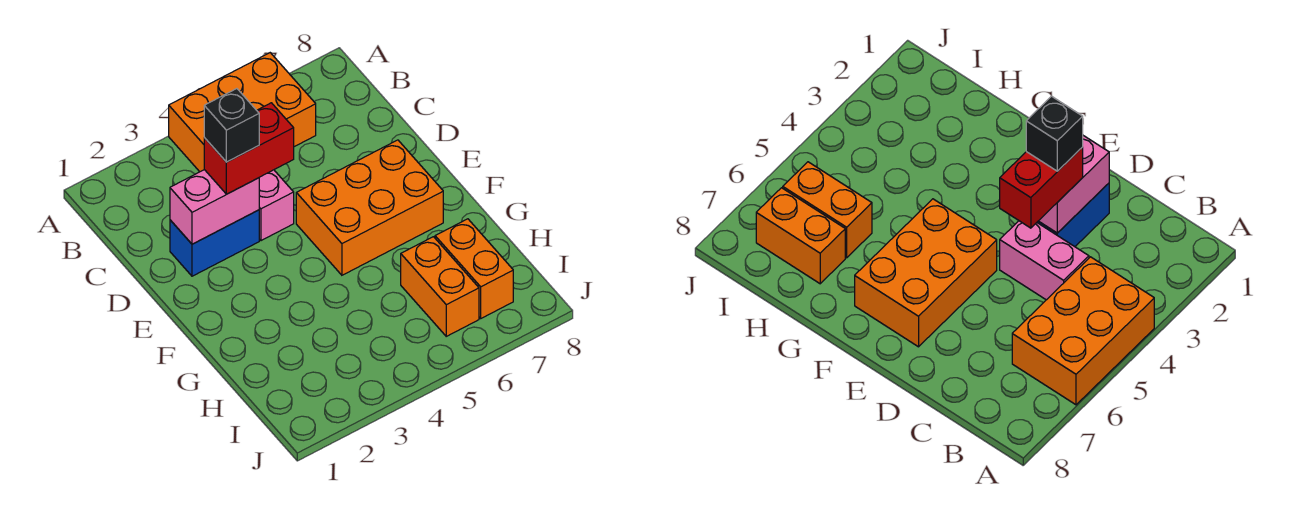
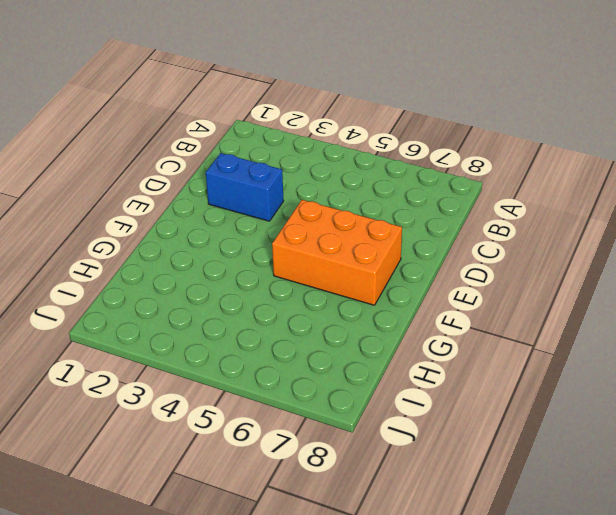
none -> orange brick A4:B6 level 1
none -> pink brick C4:D4 level 1

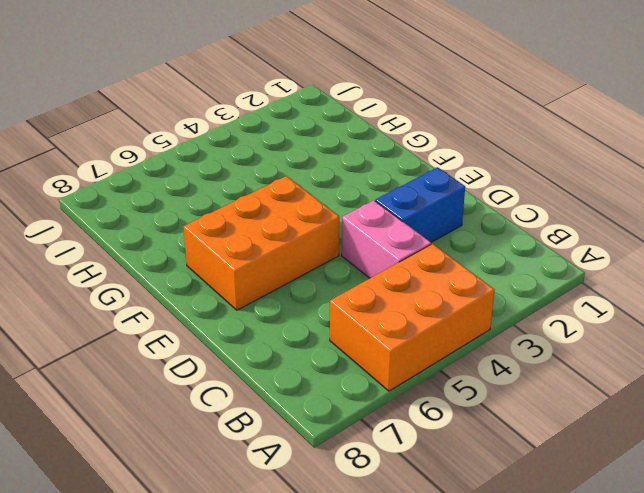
none -> orange brick H6:I6 level 1
none -> orange brick H7:I7 level 1

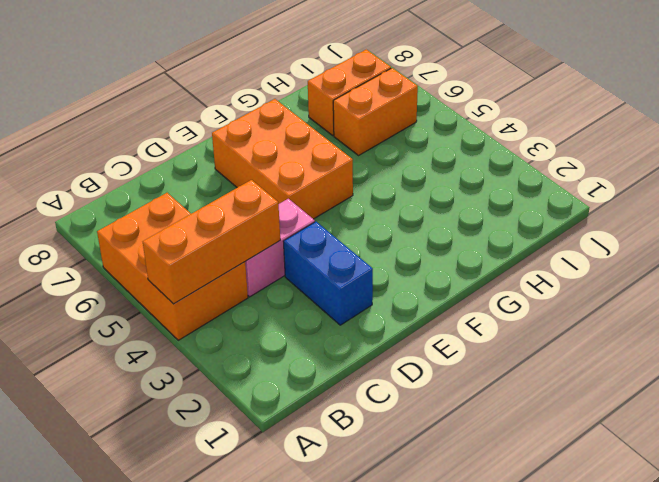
orange brick A4:C4 level 2 -> none
none -> pink brick D2:D3 level 2
none -> red brick D3:D4 level 3

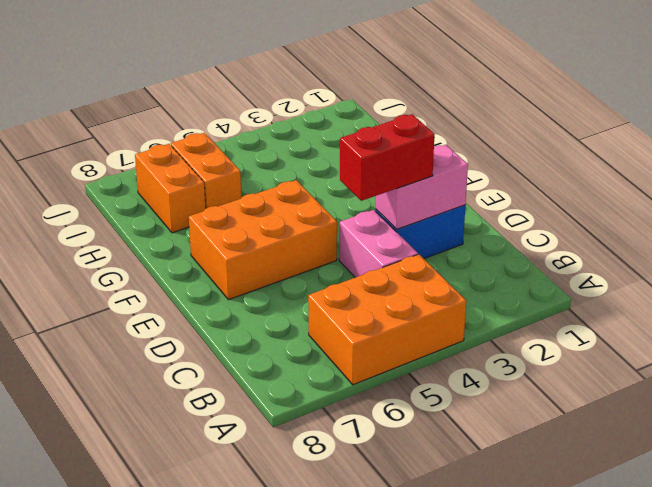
none -> black brick D3 level 4

